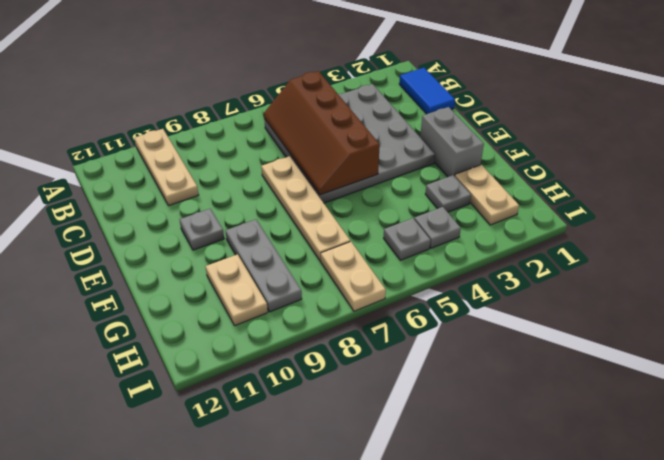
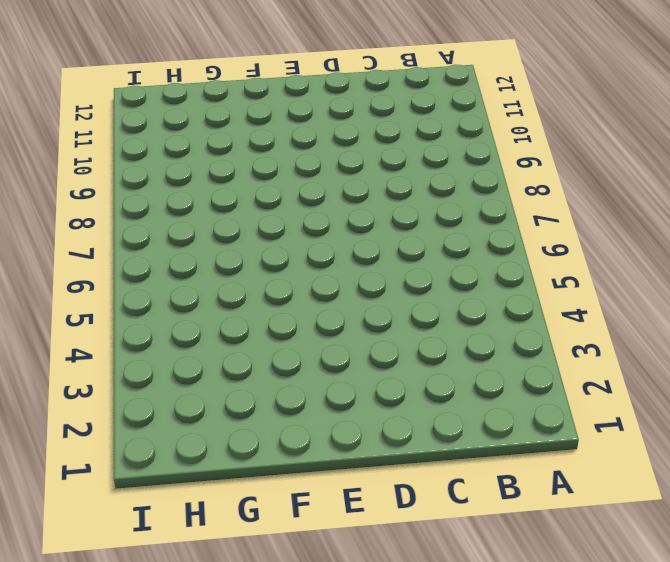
none -> tan plate A10:C10 level 1
none -> blue tile B1:C1 level 1
none -> grey plate B3:E6 level 1

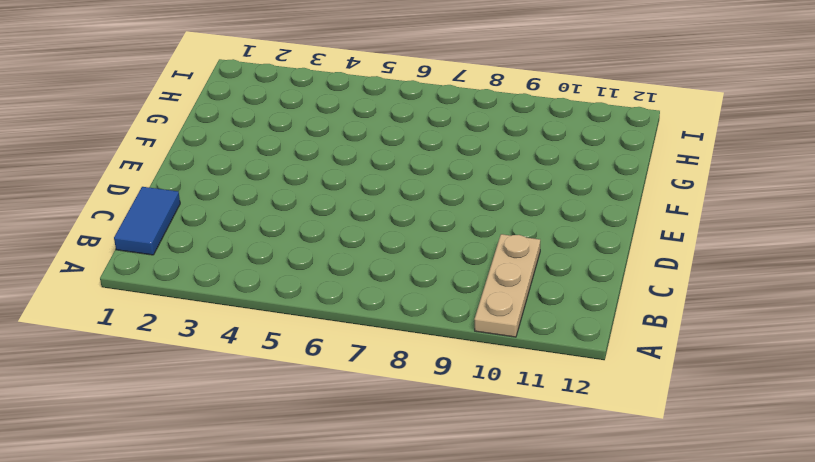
none -> grey plate B3:E6 level 1
none -> tan plate D7:G7 level 1
none -> grey brick E2:F2 level 1

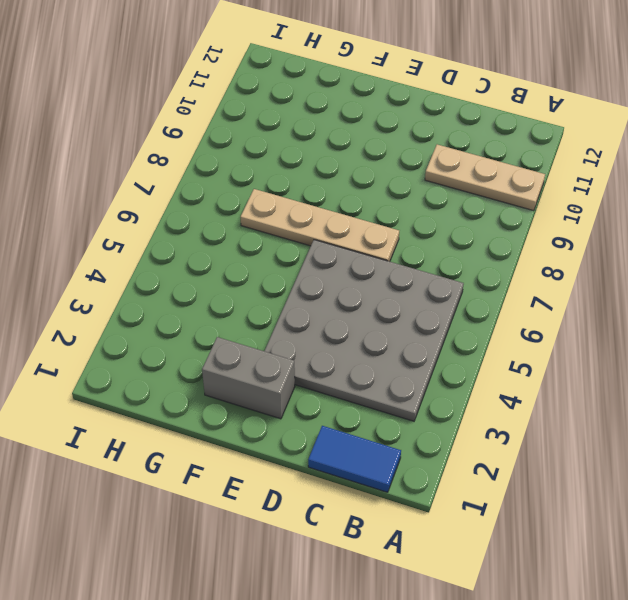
none -> grey plate E10 level 1
none -> grey plate F9:H9 level 1
none -> tan plate G2:H2 level 1

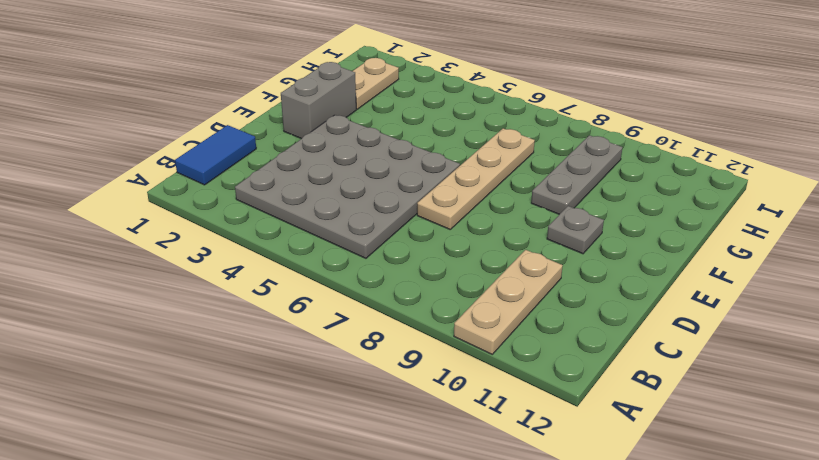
none -> grey plate G3 level 1
none -> tan plate G10:H10 level 1
none -> grey plate H4 level 1

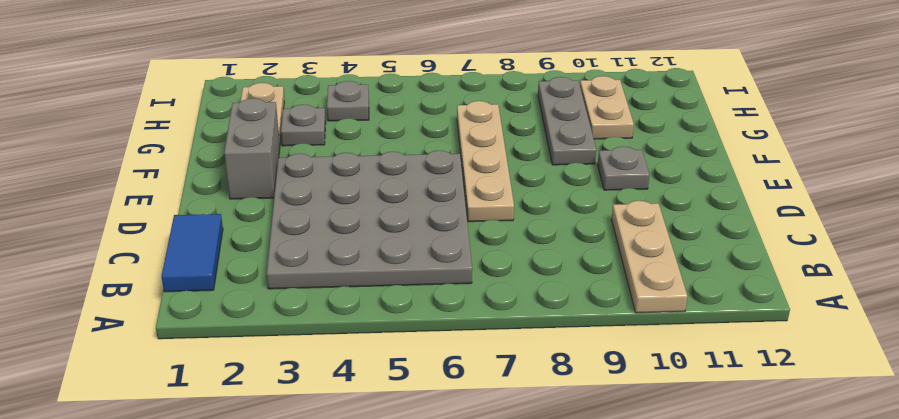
none -> grey plate H5 level 1
none -> tan plate H7:I7 level 1
none -> brown slope B5:E6 level 2 top 5

